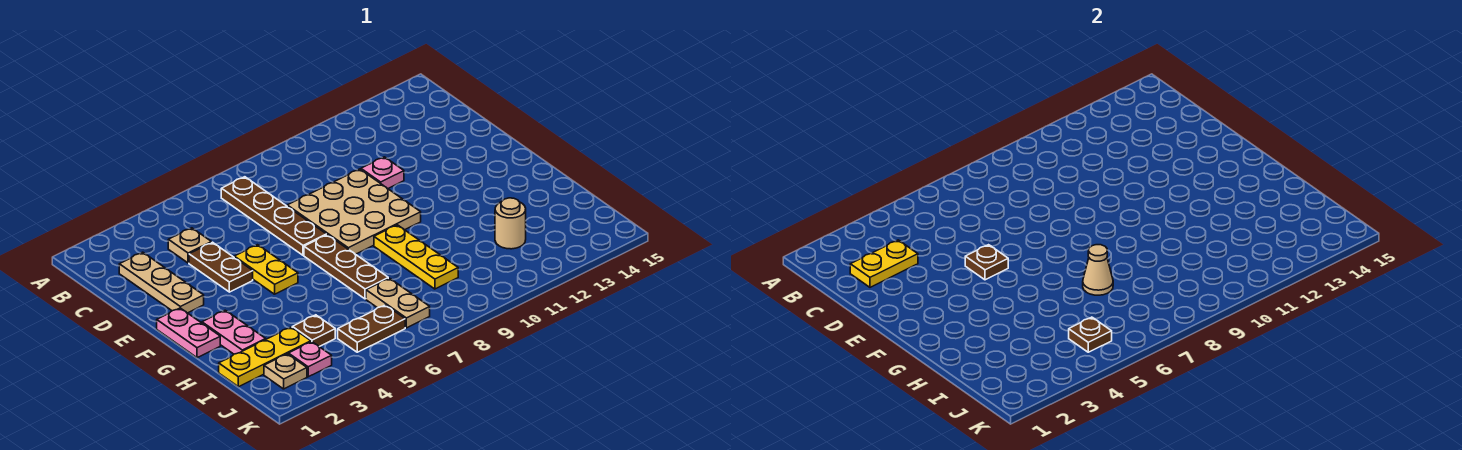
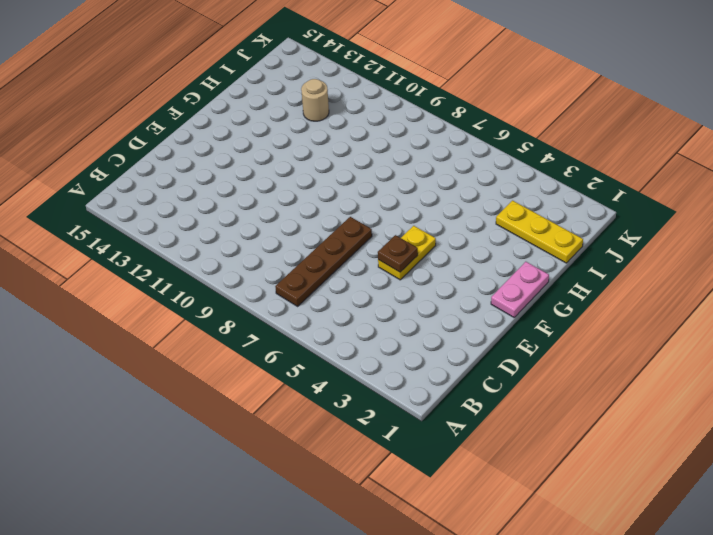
none -> tan plate C2:E2 level 1
none -> tan plate C4 level 1
none -> brown plate D4:E4 level 1

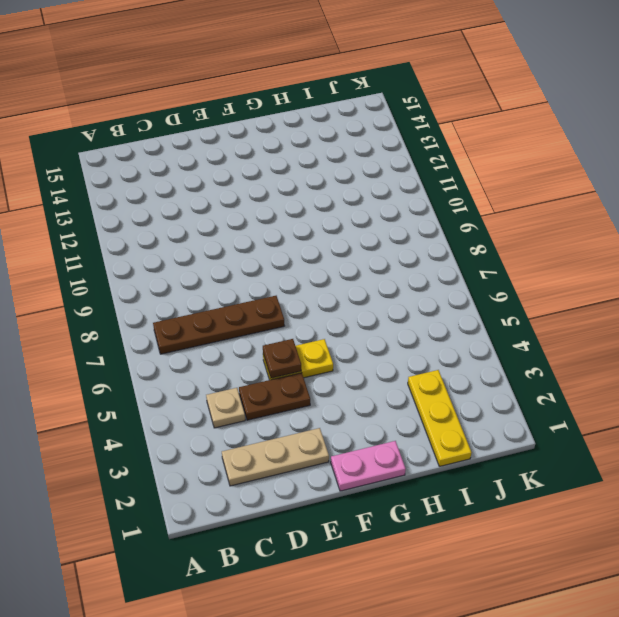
none -> tan plate D8:F10 level 1
none -> pink plate D11 level 1
none -> brown plate F7:H7 level 1

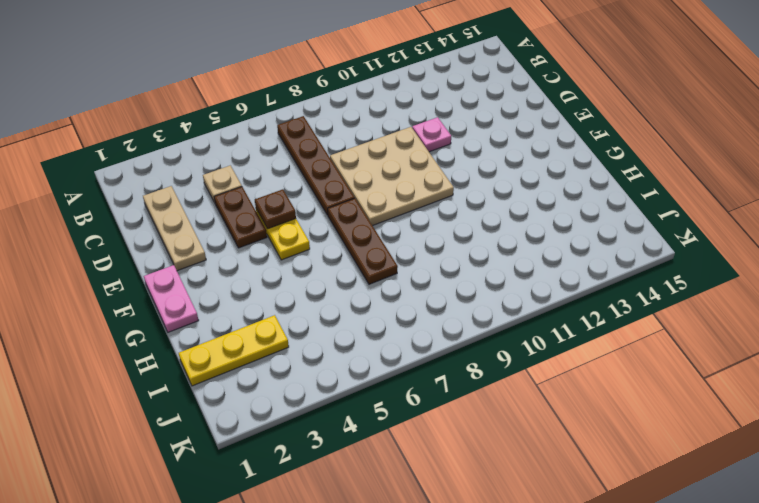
none -> pink plate G2:H2 level 1
none -> yellow plate G9:I9 level 1
none -> brown plate I4 level 1

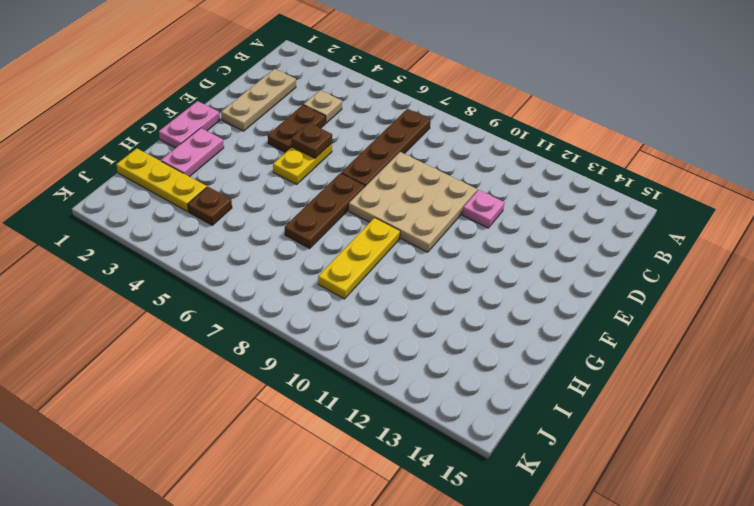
none -> tan plate I7:J7 level 1
none -> tan round brick I12 level 1
none -> tan plate J2 level 1

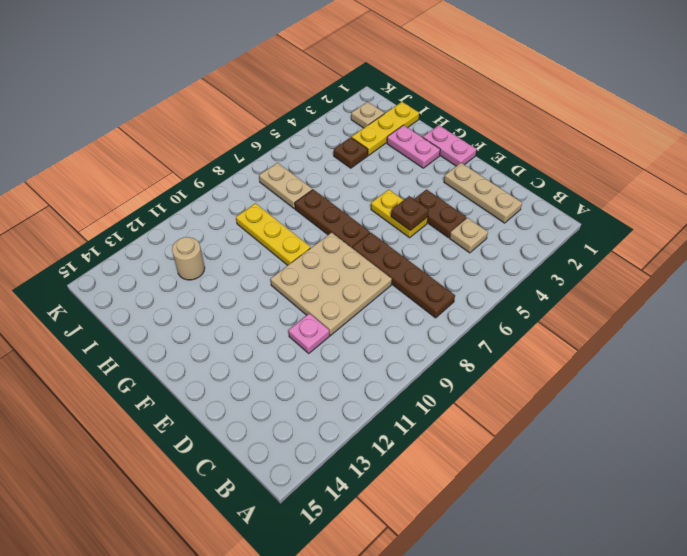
none -> pink plate J3 level 1
none -> brown plate J5:J6 level 1
none -> yellow plate C2:C3 level 2

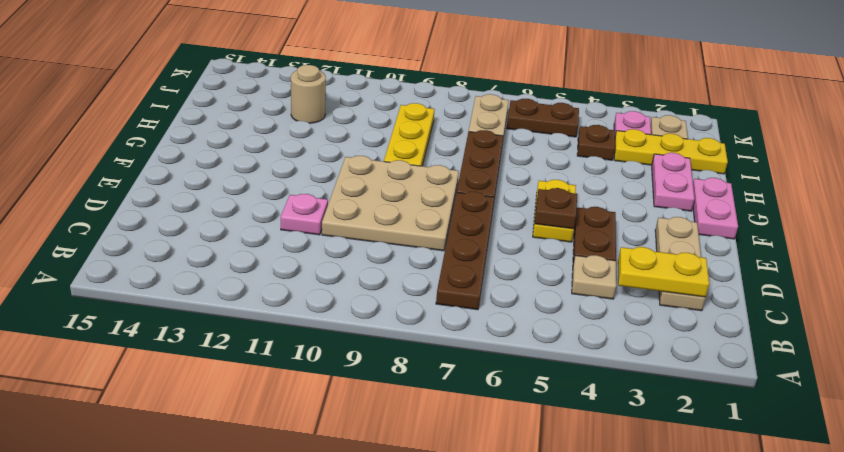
none -> tan cone H7 level 2
none -> brown plate J5 level 2

